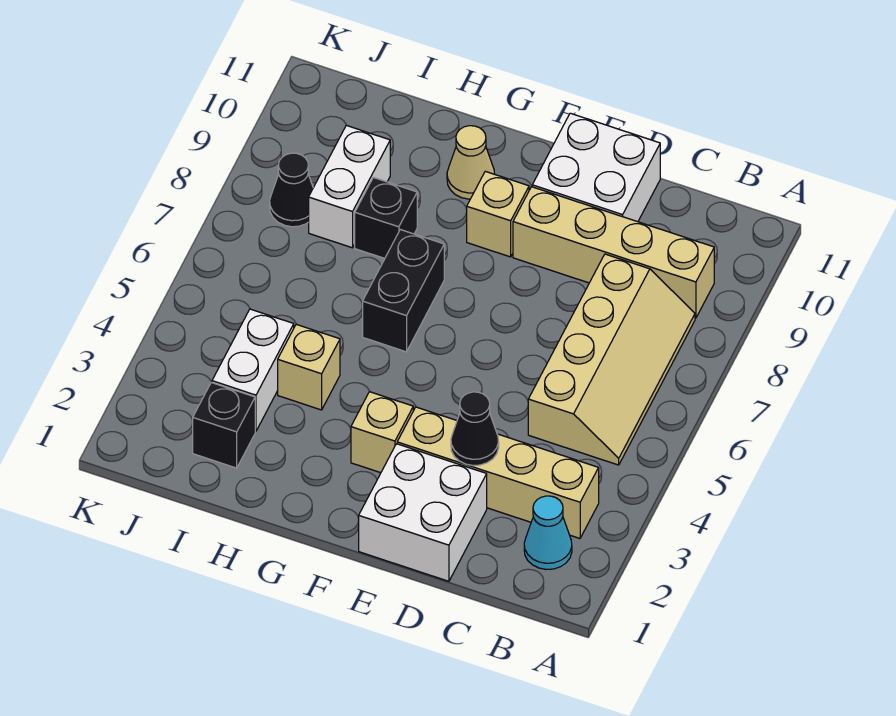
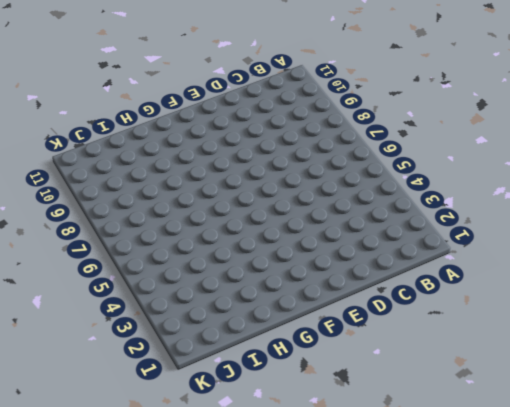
none -> cyan cone B2 level 1
none -> tan brick B3:E3 level 1
none -> tan slope B5:C8 level 1 top C

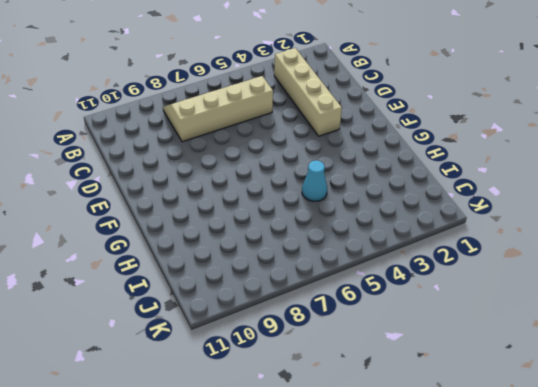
cyan cone H5 level 1 -> cyan cone B2 level 1
none -> tan brick B9:E9 level 1
none -> white brick D1:E2 level 1
none -> white brick D10:E11 level 1

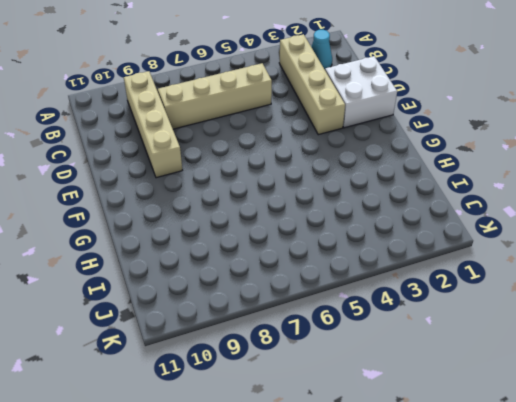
none -> white brick D10:E11 level 1
none -> tan brick F3 level 1
none -> tan brick F9 level 1

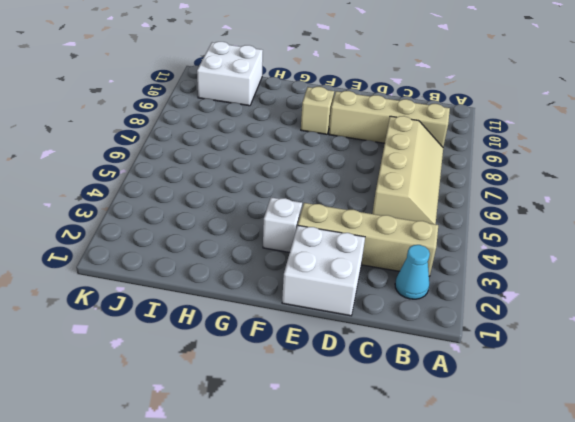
white brick F3 level 1 -> tan brick F3 level 1
white brick I10:J11 level 1 -> white brick D10:E11 level 1
none -> black brick G6:G7 level 1
none -> tan cone G10 level 1
none -> tan brick H4 level 1

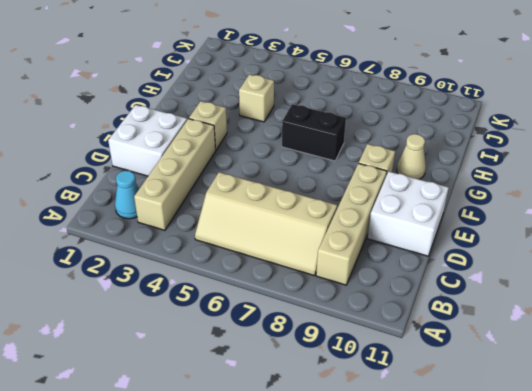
none -> black brick H8 level 1
none -> black brick I2 level 1
none -> white brick I3:I4 level 1

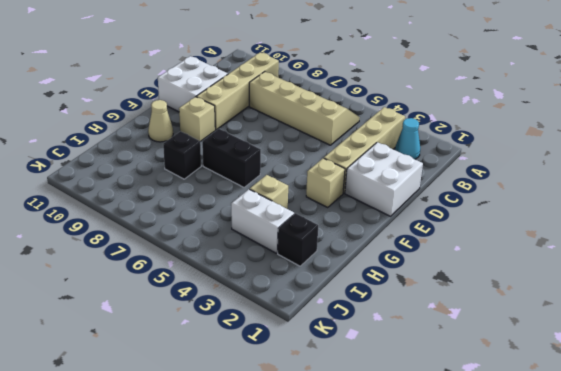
none -> white brick I8:I9 level 1
none -> black cone J8 level 1
none -> black cone D3 level 2

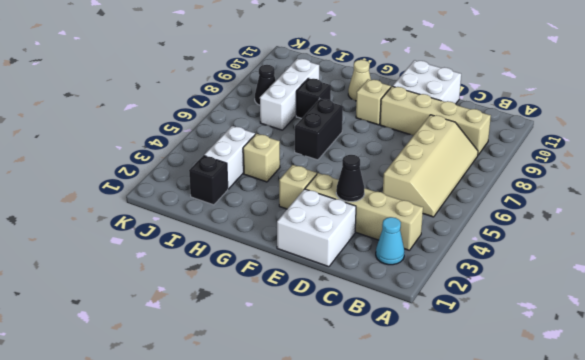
white brick I7:I9 level 1 -> white brick I8:I9 level 1

